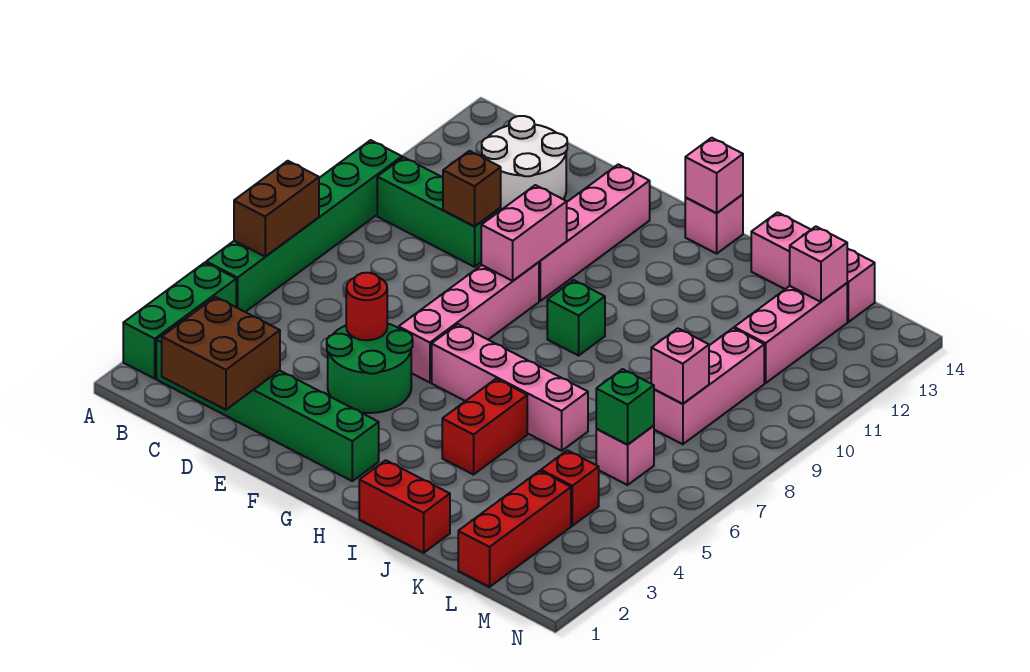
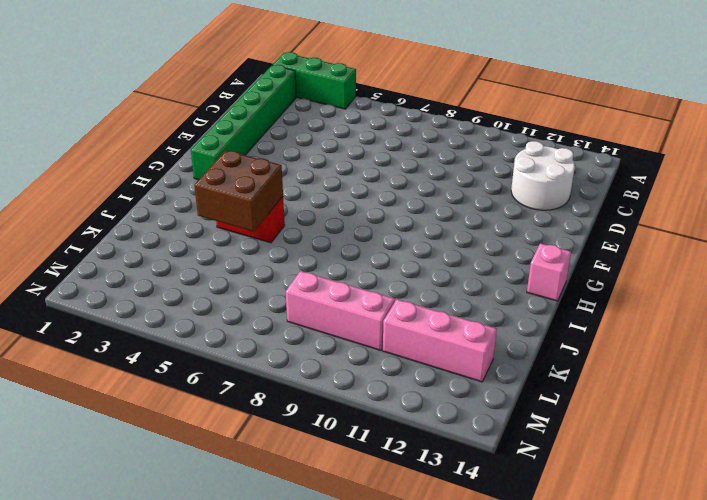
brown brick I4:J5 level 2 -> brown brick C1:D2 level 2
none -> green brick A5:A10 level 1
none -> green brick B10:D10 level 1
none -> green round brick E4:F5 level 1

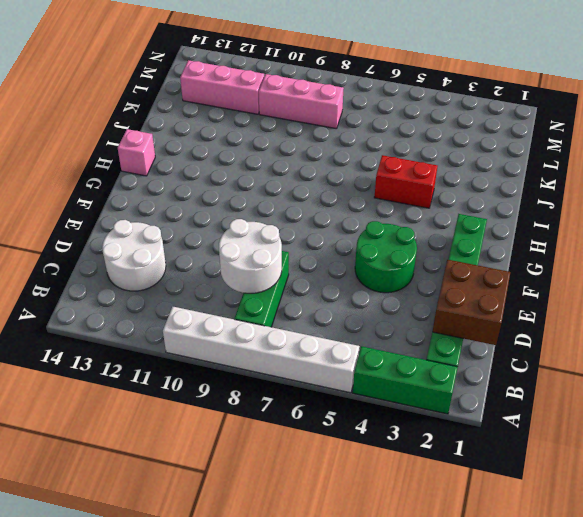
white brick A5:A10 level 1 -> green brick A5:A10 level 1
green brick B8:D8 level 1 -> green brick B10:D10 level 1
white round brick C8:D9 level 2 -> none
none -> pink brick F6:F9 level 1
none -> pink brick F10:F13 level 1
none -> pink brick G6:J6 level 1

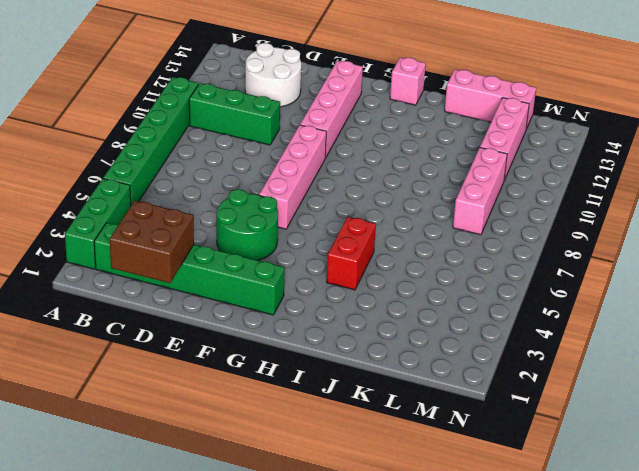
none -> pink brick G6:J6 level 1
none -> green brick H9 level 1
none -> red brick I1:J1 level 1

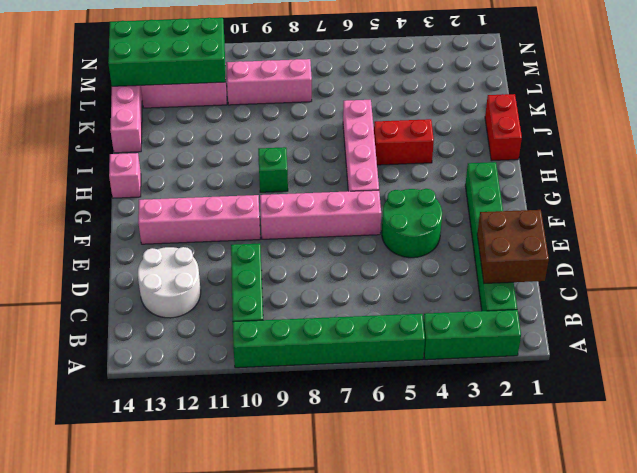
green brick L11:M14 level 2 -> pink brick L13 level 2
none -> red brick L1:L3 level 1
none -> red brick L4 level 1
none -> pink brick L6 level 1

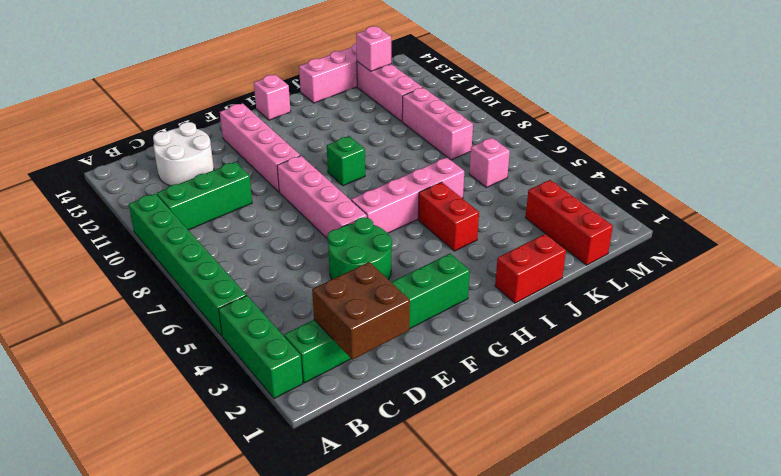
none -> red brick L4 level 1
none -> brown brick A6:A7 level 2
none -> brown brick D10 level 2

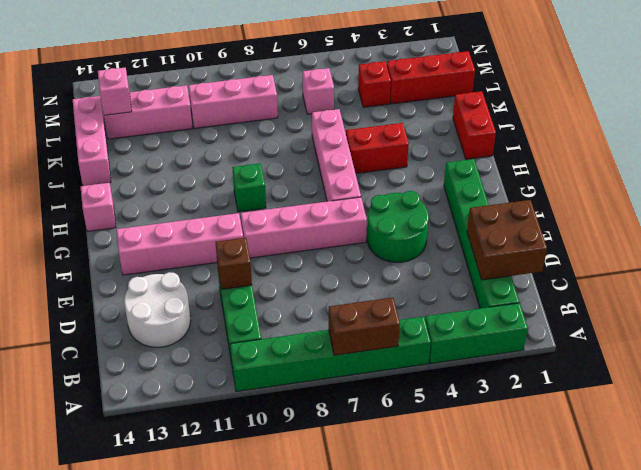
none -> red round brick E5 level 2
none -> pink brick F9:F10 level 2
none -> pink brick H14 level 2

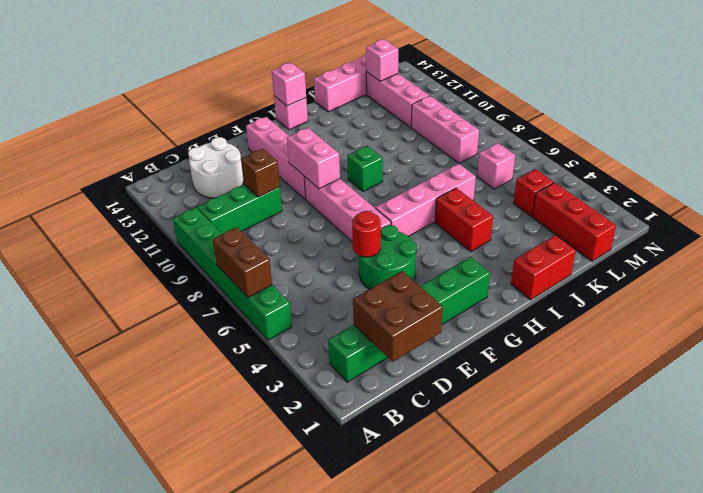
none -> green brick A2:A4 level 1
none -> green brick L6 level 2
none -> pink brick L8 level 2

